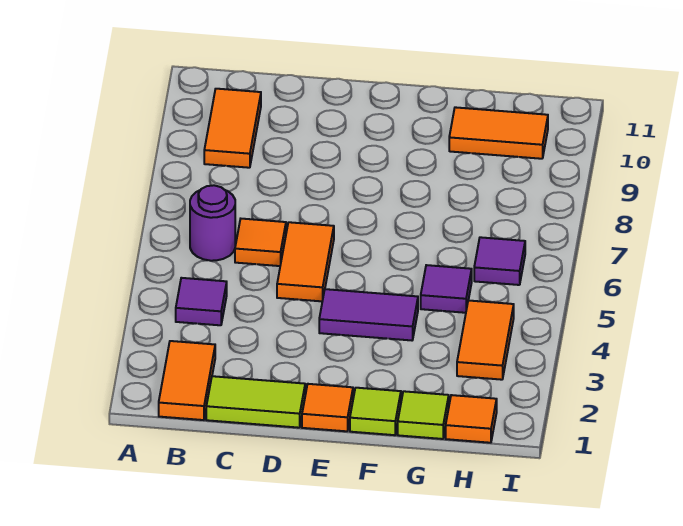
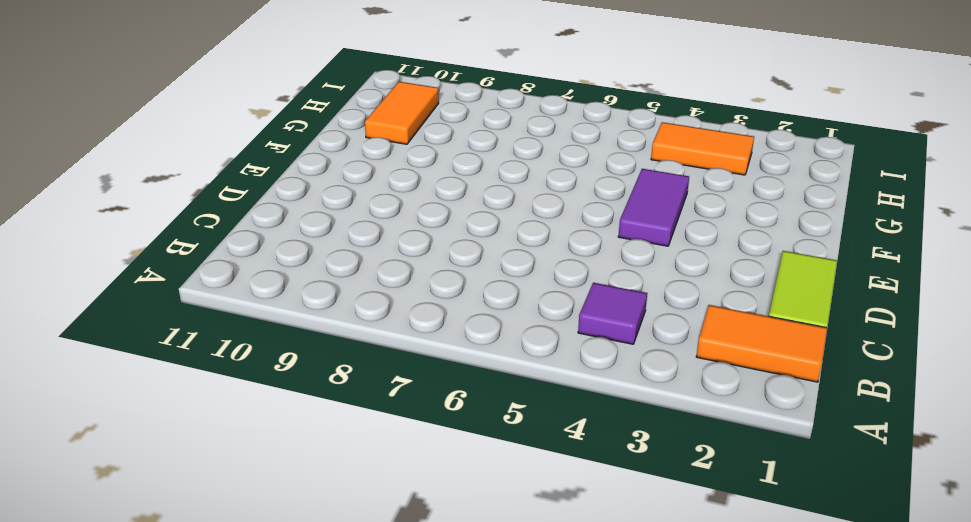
none -> purple round brick B6 level 1
none -> orange tile B9:B10 level 1
none -> orange tile C6 level 1

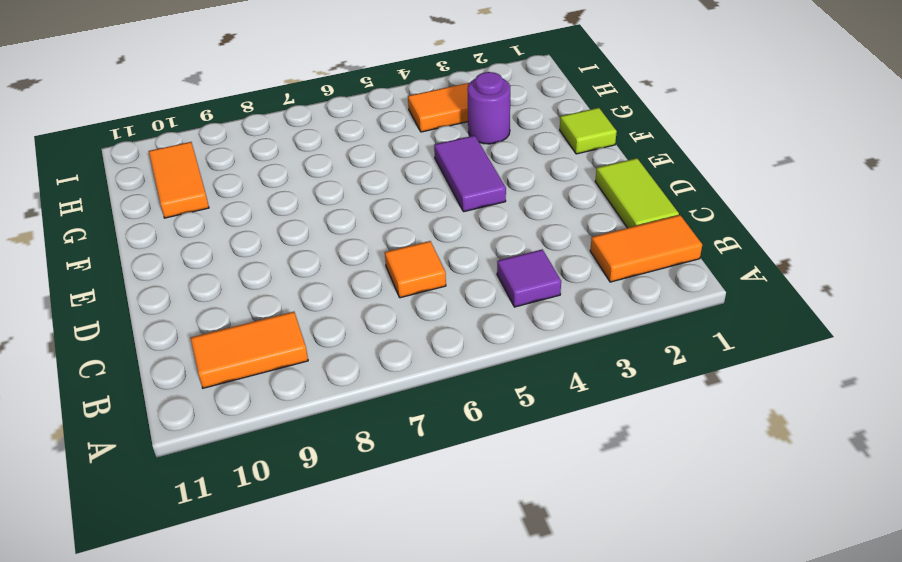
purple round brick G3 level 1 -> purple round brick B6 level 1
none -> orange tile D5:D6 level 1
none -> orange tile E1 level 1
none -> lime tile G1 level 1

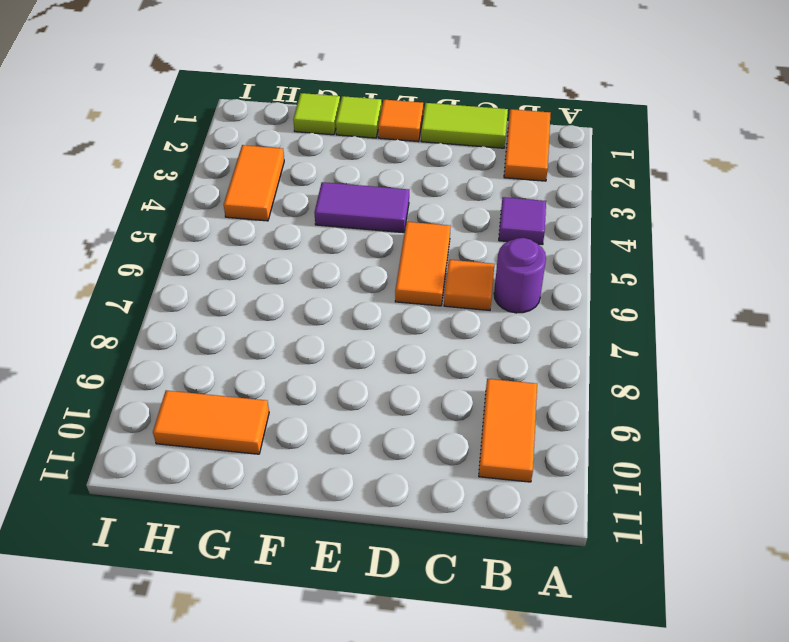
none -> purple tile G5 level 1
none -> orange tile H1 level 1
none -> purple tile H6 level 1

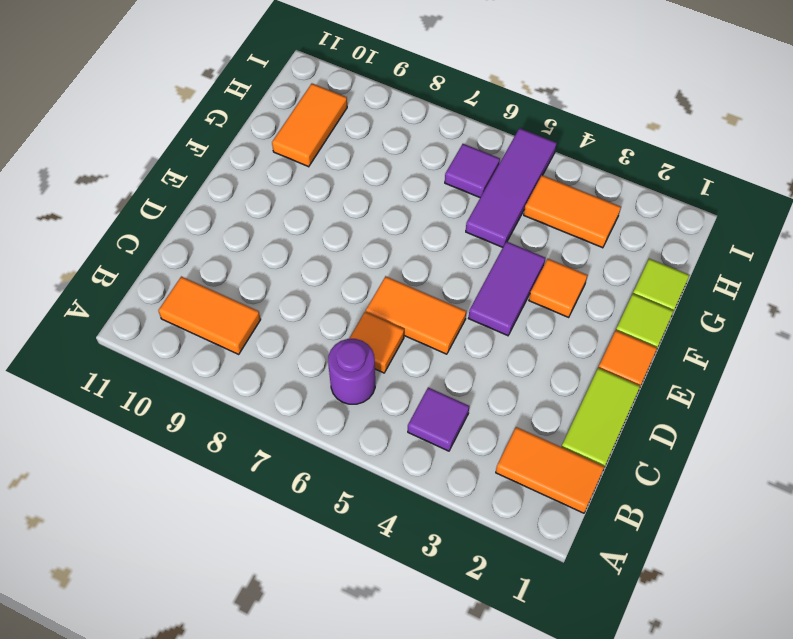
orange tile F3 level 1 -> orange tile H1 level 1
purple tile G5:I5 level 1 -> purple tile G5 level 1

